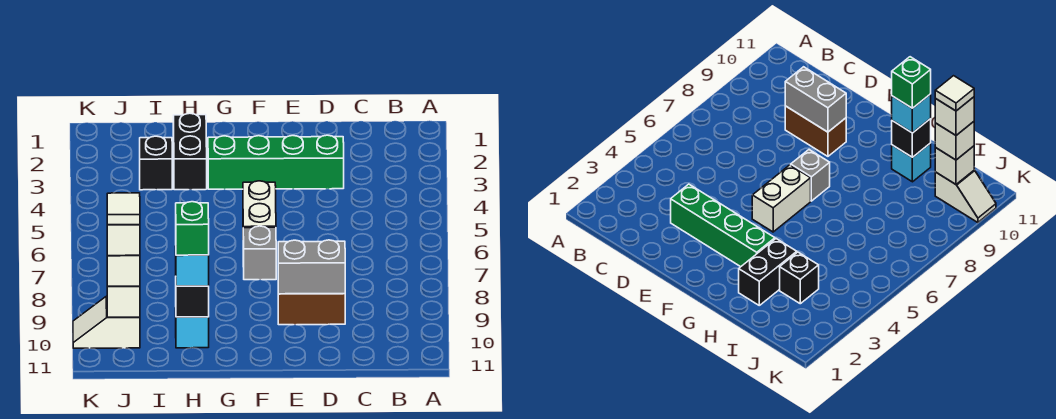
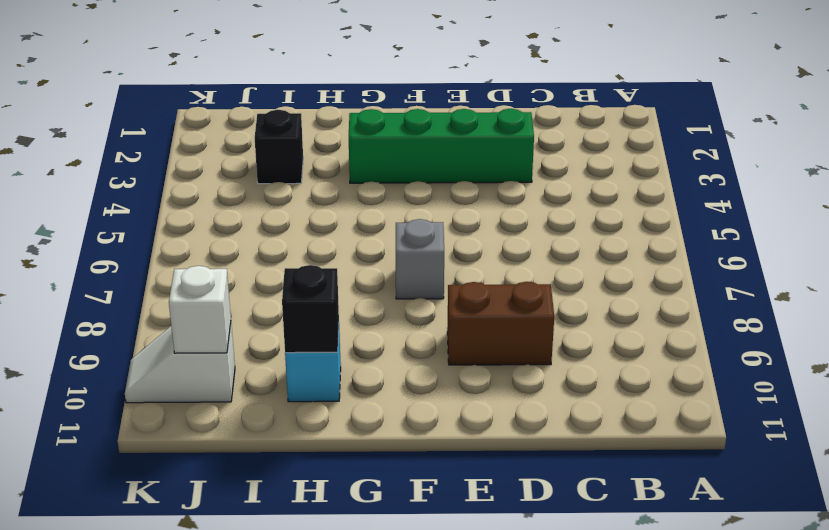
none -> white brick F5:F6 level 1
none -> black brick H2:H3 level 1
none -> grey brick D9:E9 level 2

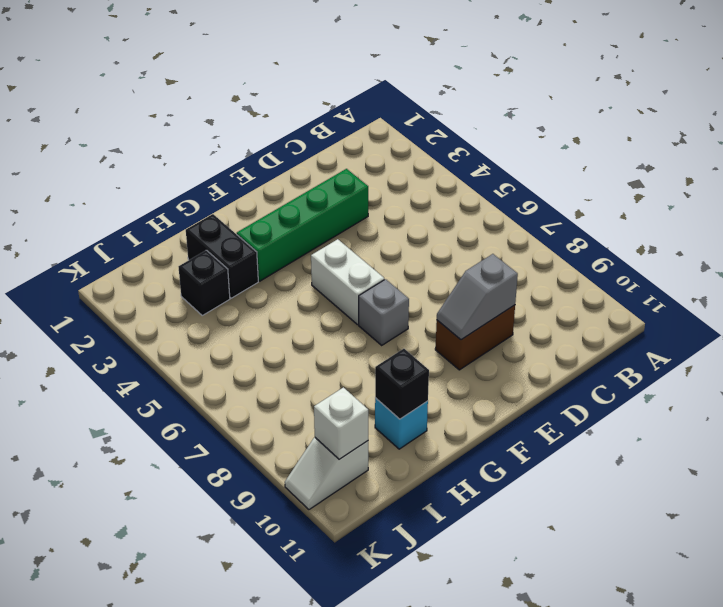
grey slope D9:E9 level 2 top D -> grey brick D9:E9 level 2
none -> cyan brick H10 level 3
none -> white brick J10 level 3
none -> green brick H10 level 4

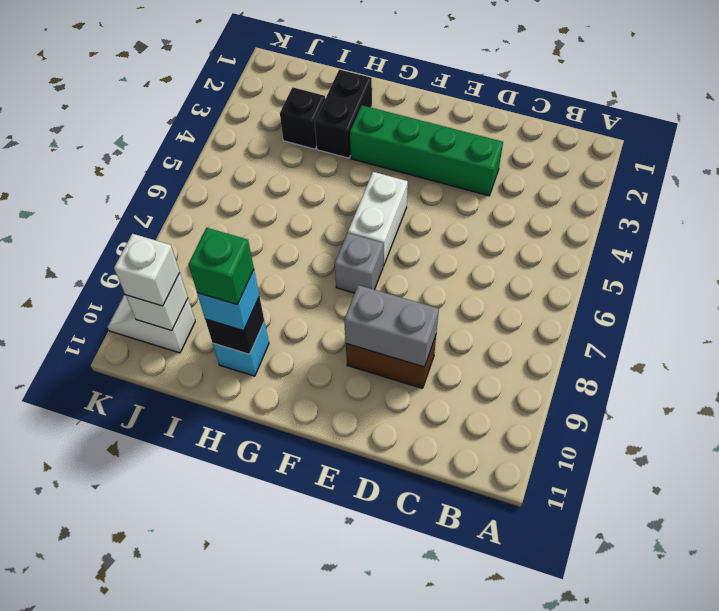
none -> white brick J10 level 4
none -> white tile J10 level 5

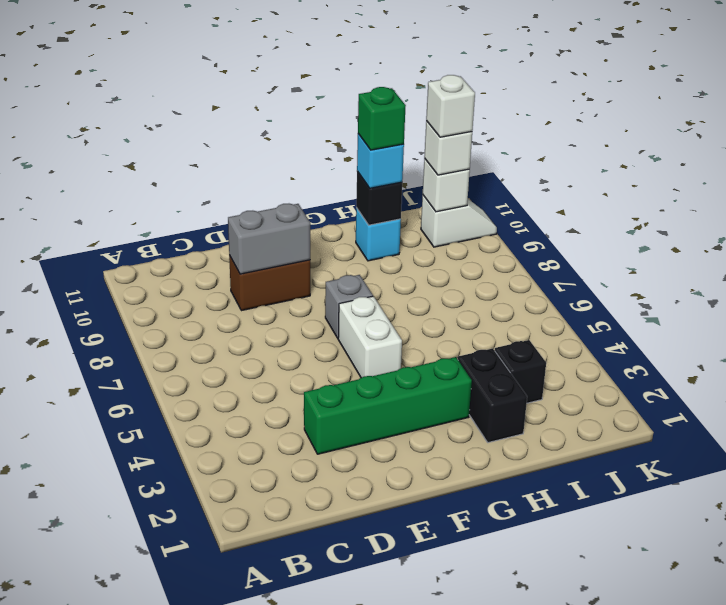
none -> white tile J10 level 5

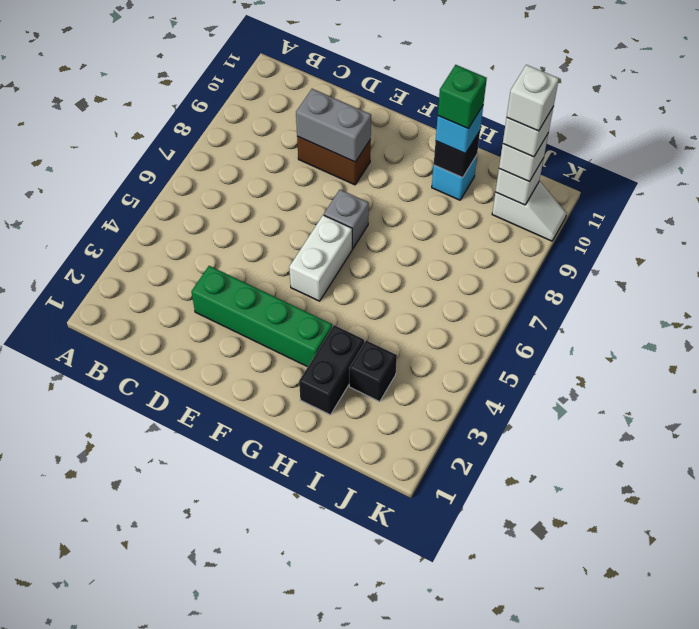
white brick J10 level 5 -> white tile J10 level 5

